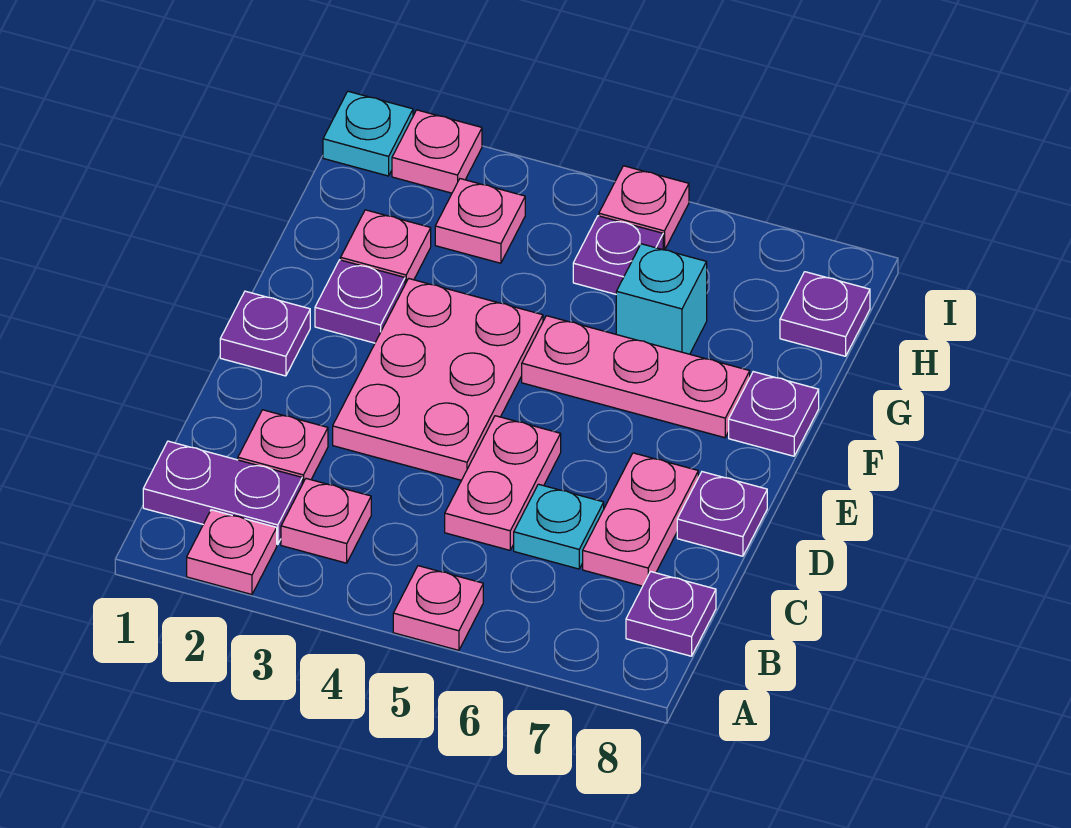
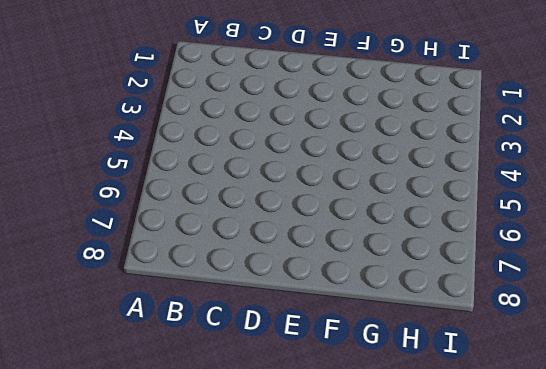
none -> pink plate A2 level 1
none -> pink plate A5 level 1
none -> purple plate B1:B2 level 1

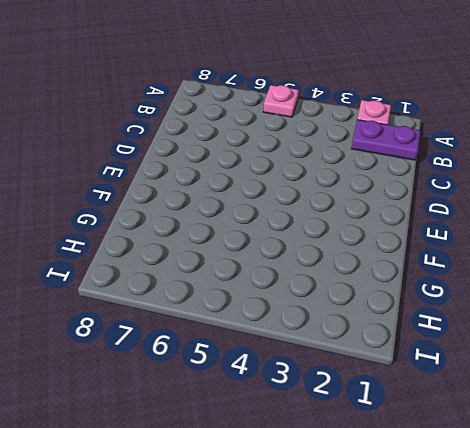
none -> pink plate B3 level 1
none -> purple plate B8 level 1
none -> pink plate C2 level 1

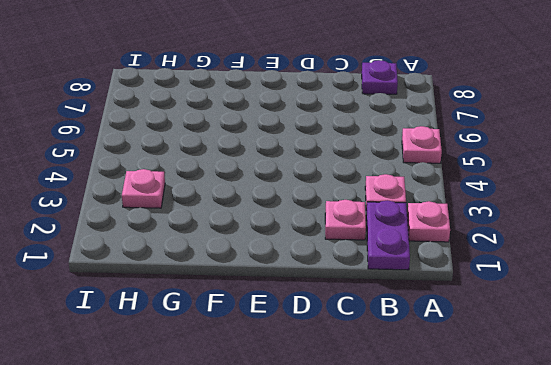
none -> pink plate C5:D5 level 1
none -> cyan plate C6 level 1
none -> pink plate C7:D7 level 1

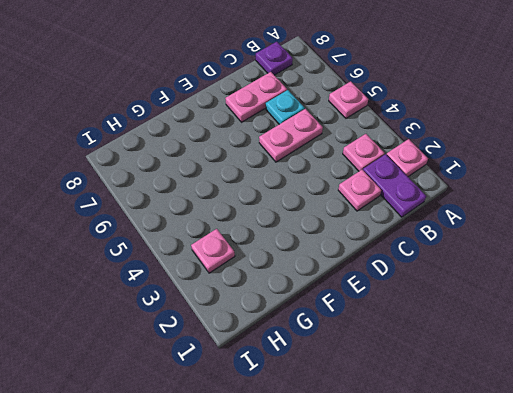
none -> pink plate D3:F4 level 1
none -> purple plate D8 level 1
none -> purple plate E1 level 1

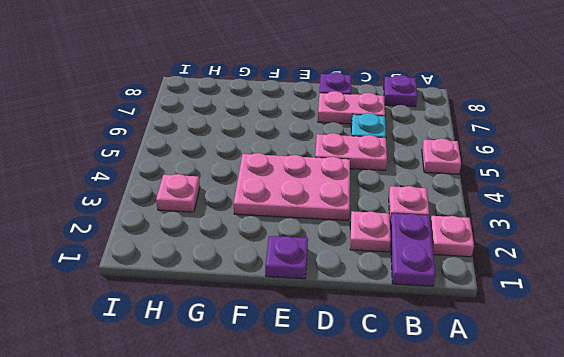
none -> purple plate F2 level 1
none -> pink plate F5:F7 level 1
none -> purple plate F8 level 1

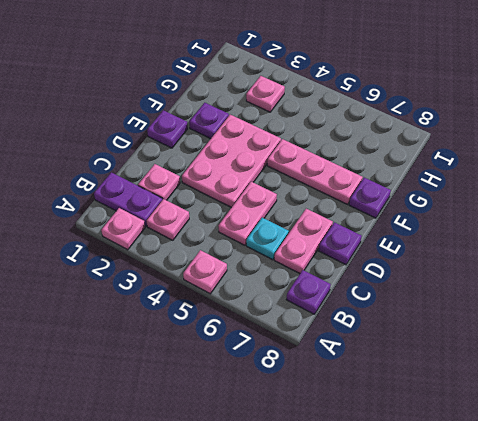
none -> pink plate G2 level 1
none -> cyan brick G6 level 1
none -> purple plate H5 level 1

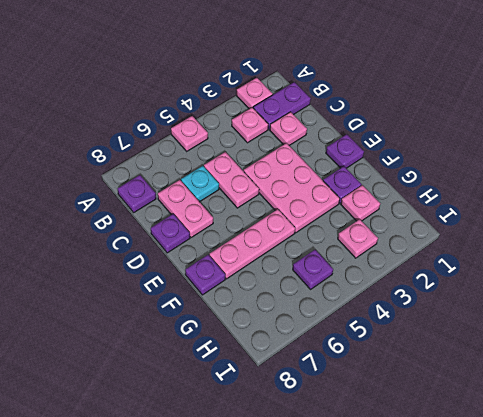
none -> cyan brick G6 level 1
none -> purple plate H8 level 1
none -> cyan plate I1 level 1

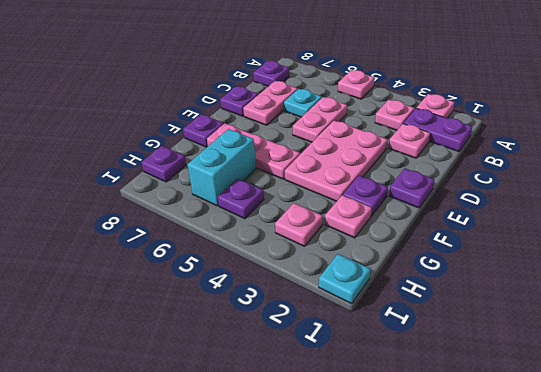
cyan brick G6:H6 level 1 -> cyan brick G6 level 1
none -> pink plate I2 level 1
none -> pink plate I5 level 1

